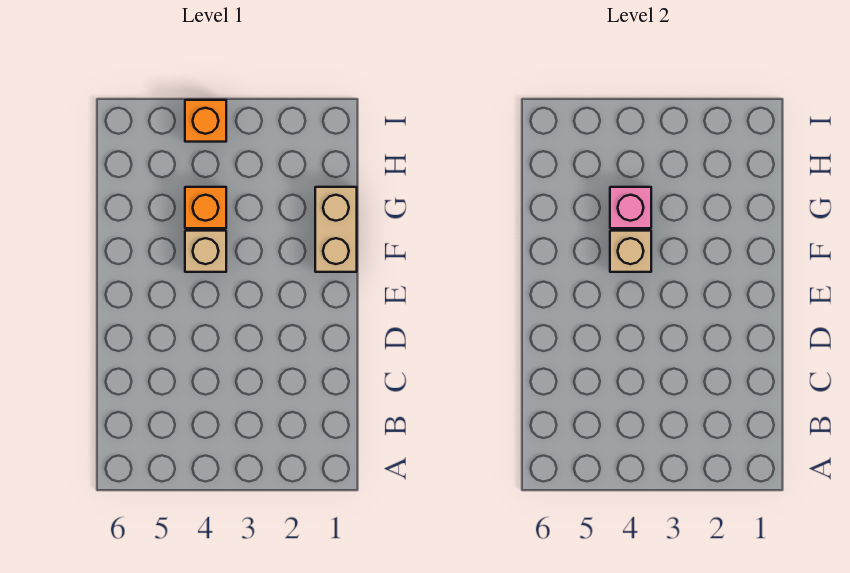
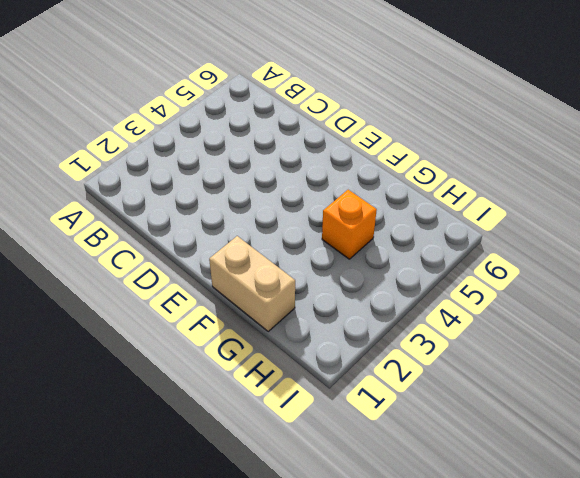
none -> tan brick F4 level 1
none -> orange brick I4 level 1

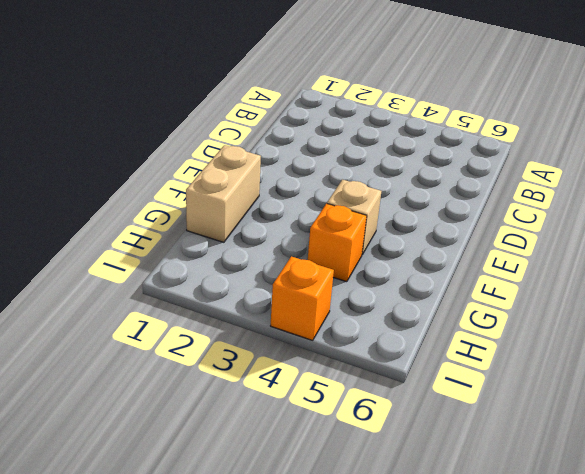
none -> tan brick F4 level 2
none -> pink brick G4 level 2

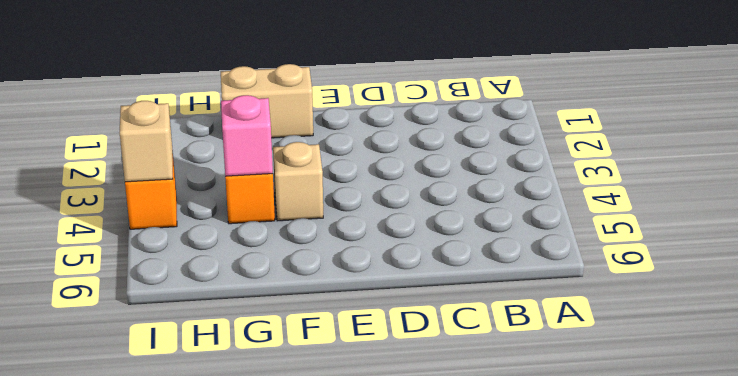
tan brick I4 level 2 -> tan brick F4 level 2

